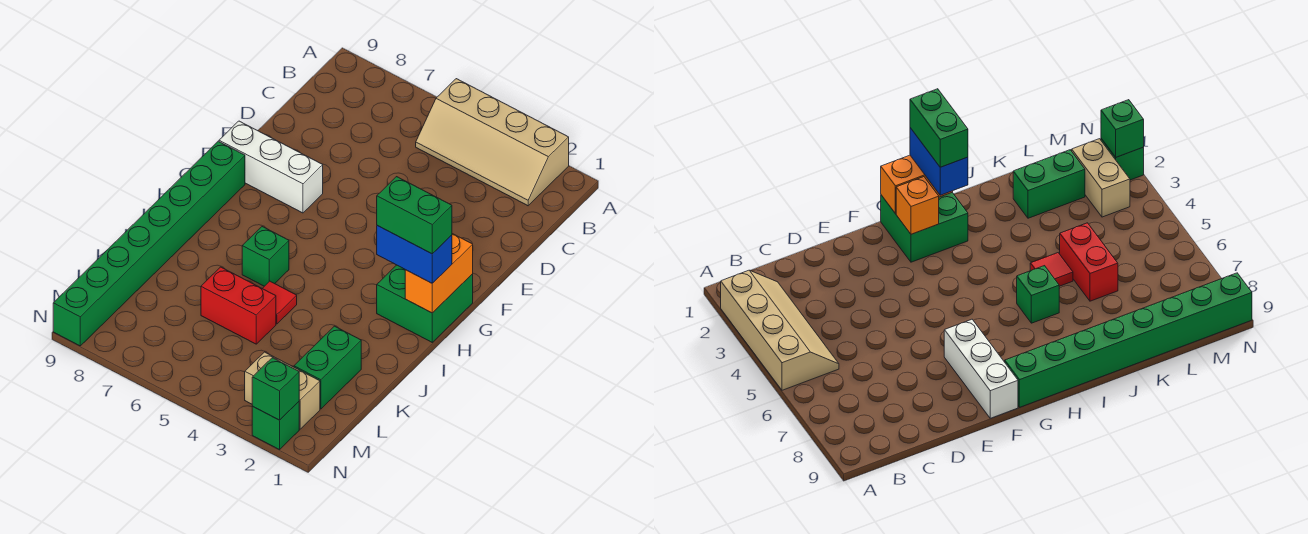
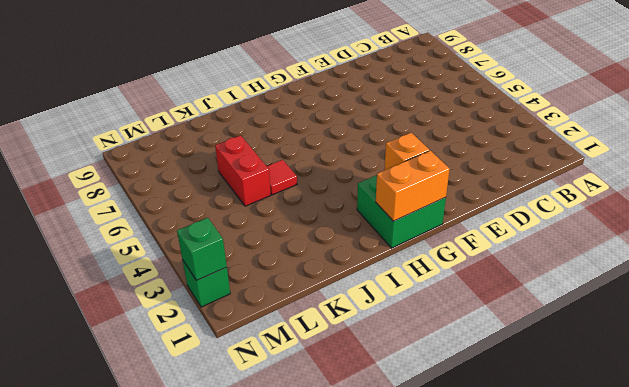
none -> tan slope A2:B5 level 1 top A
none -> white brick F7:F9 level 1
none -> green brick G9:N9 level 1

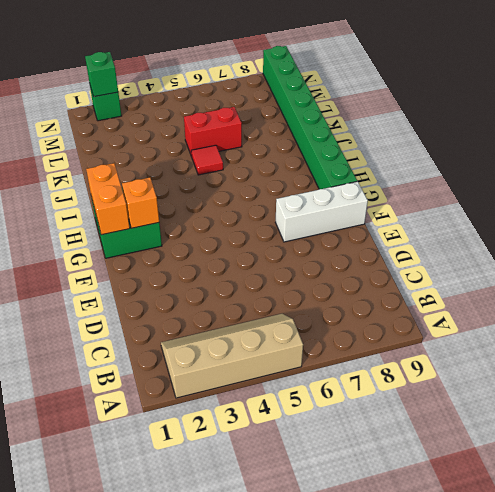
none -> green brick I6 level 1
none -> green brick K2:L2 level 1
none -> tan brick M2:M3 level 1

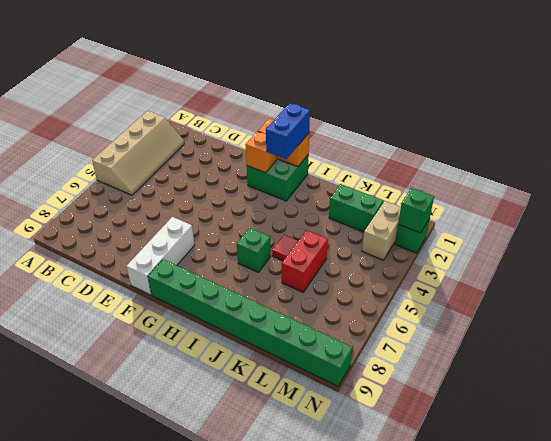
none -> green brick H1:H2 level 4

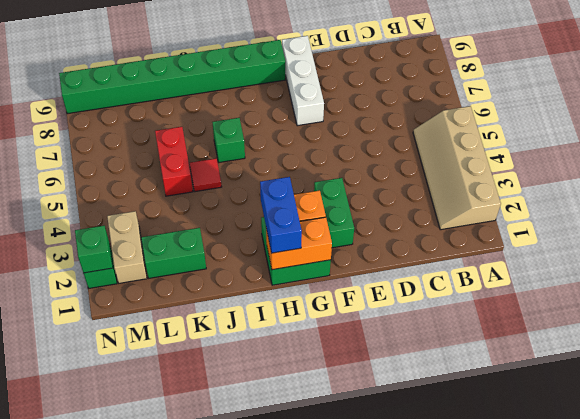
green brick F2:F3 level 1 -> green brick H1:H2 level 4

